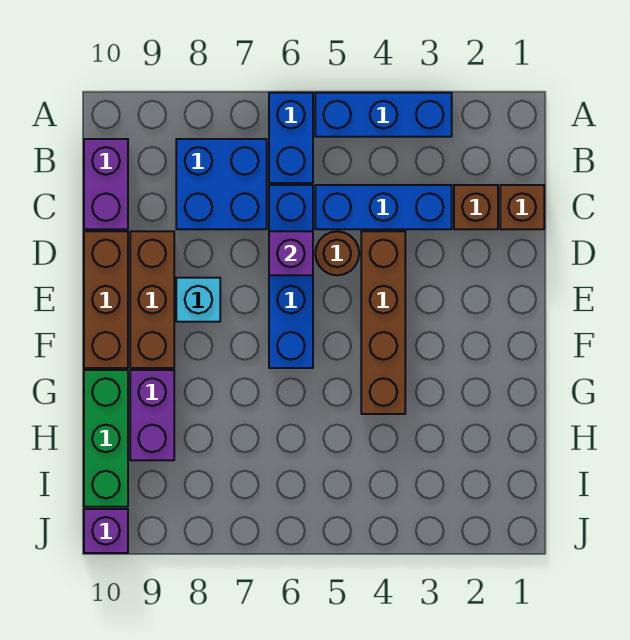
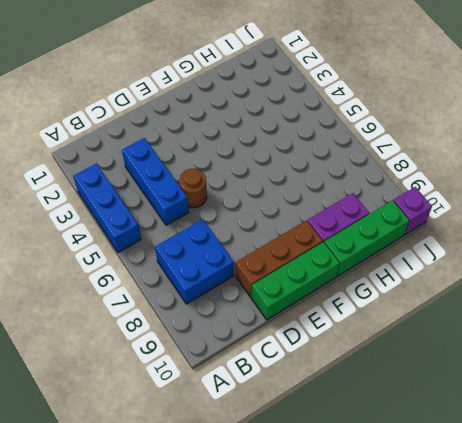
green brick D10:F10 level 1 -> brown brick D10:F10 level 1
none -> blue brick A6:B6 level 1
none -> purple brick B10:C10 level 1
none -> brown brick C1 level 1

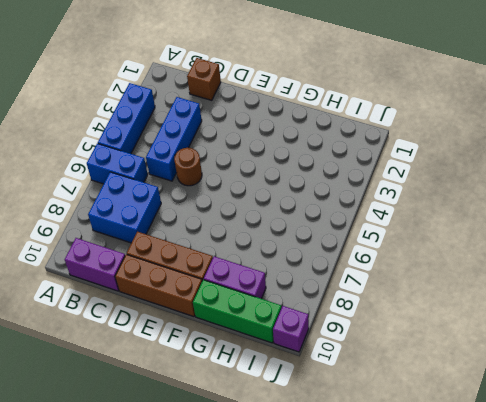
none -> brown brick C2 level 1
none -> blue brick C6:F6 level 1
none -> brown brick D4:G4 level 1

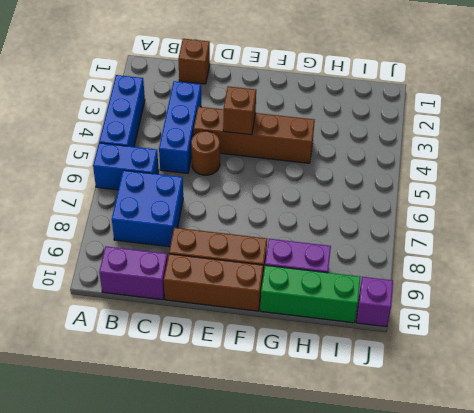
brown brick E4 level 2 -> brown brick C2 level 1
none -> blue brick C6:F6 level 1
none -> cyan brick E8 level 1
none -> purple brick D6 level 2

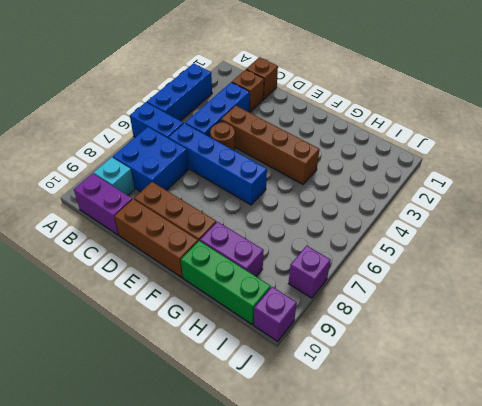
cyan brick B9 level 1 -> cyan brick E8 level 1
purple brick J8 level 1 -> purple brick D6 level 2

